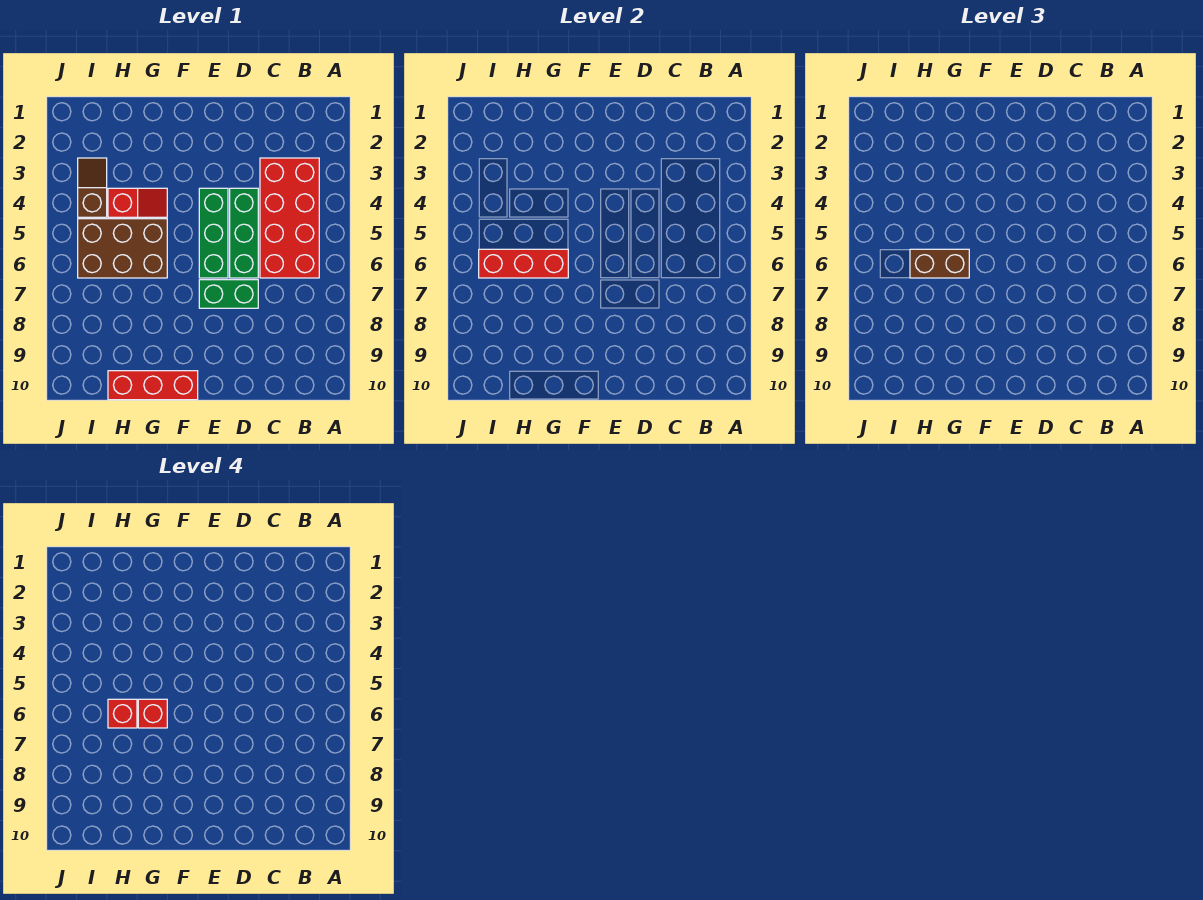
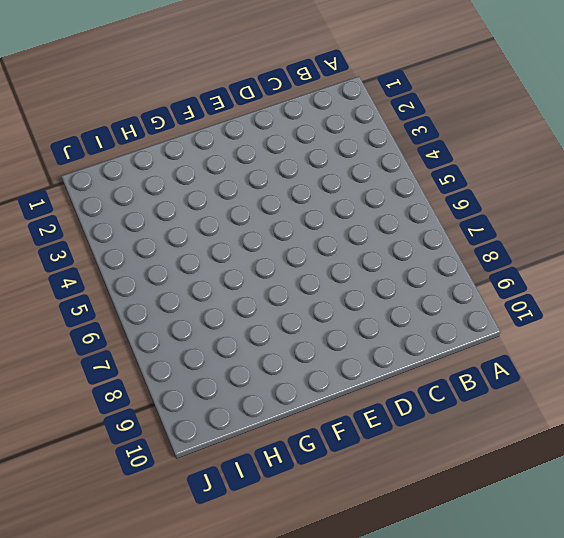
none -> red brick B3:C6 level 1
none -> green brick D4:D6 level 1
none -> green brick D7:E7 level 1

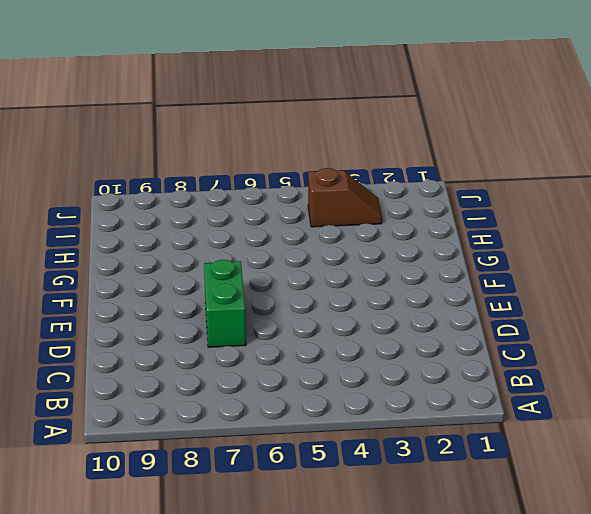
none -> red brick B3:C6 level 1
none -> green brick D4:D6 level 1
none -> green brick E4:E6 level 1

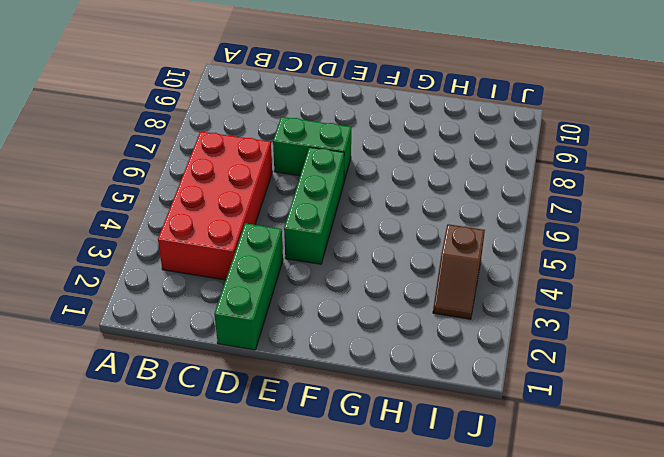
green brick D1:D3 level 1 -> green brick D4:D6 level 1
none -> red brick F10:H10 level 1
none -> red slope G4:H4 level 1 top H
none -> brown brick G5:I6 level 1

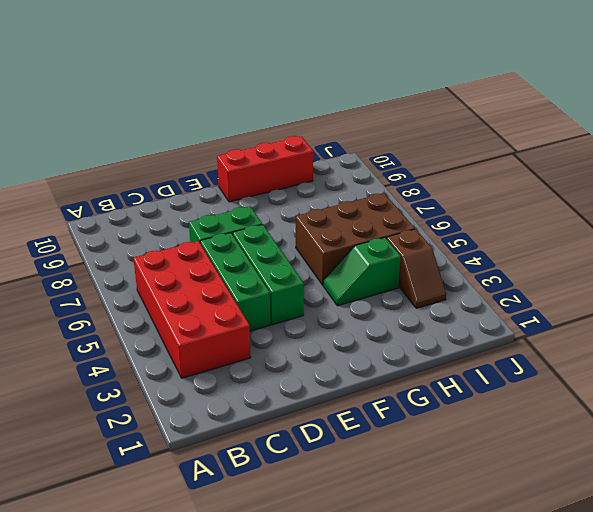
green slope G4:H4 level 1 top H -> red slope G4:H4 level 1 top H
none -> red brick G6:I6 level 2
none -> brown brick G6:H6 level 3
none -> red brick G6 level 4

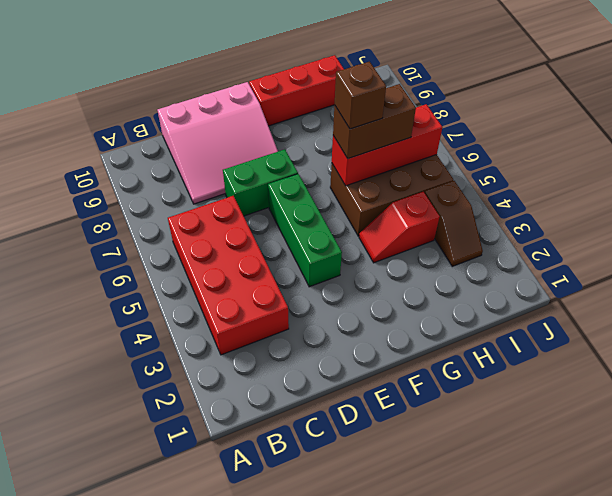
pink slope C8:E10 level 1 top 10 -> none
brown brick G6 level 4 -> red brick G6 level 4
none -> green brick D4:D6 level 1
none -> red brick H6 level 4

